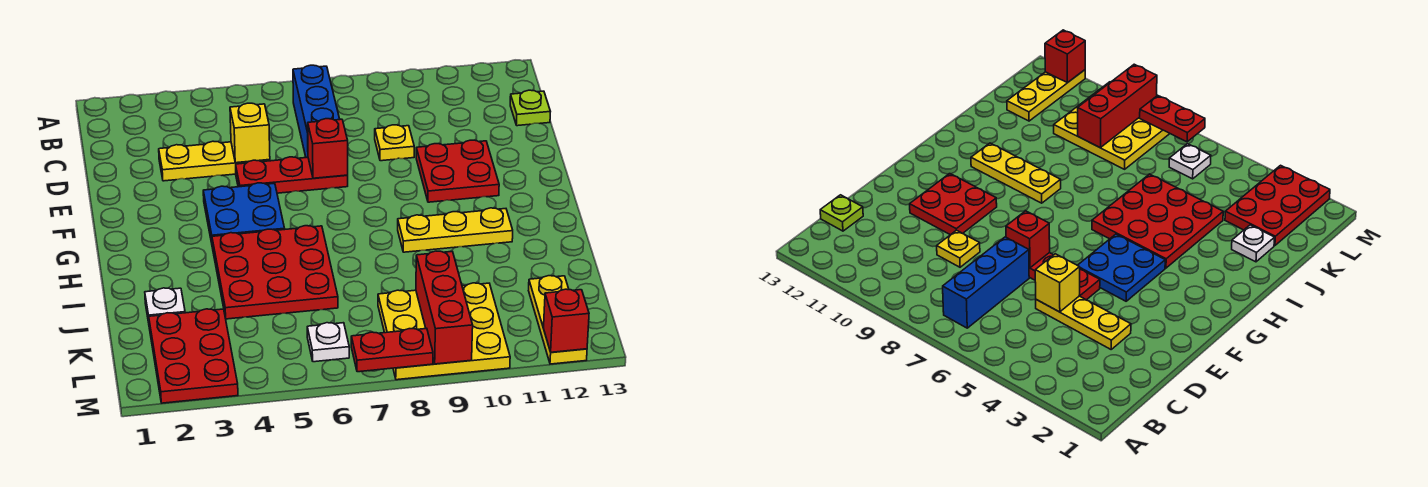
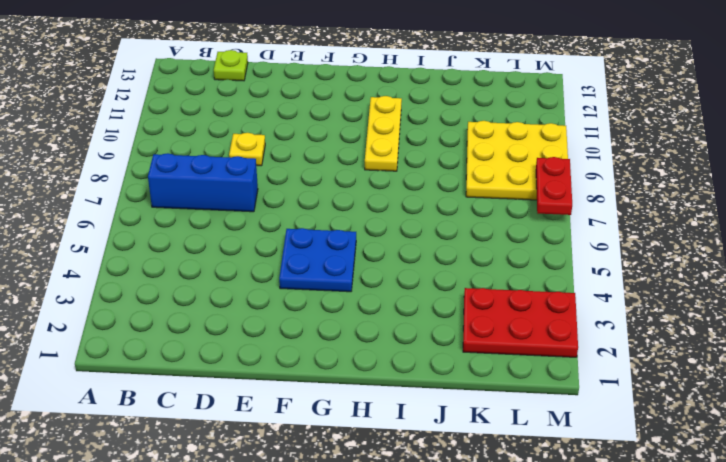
none -> yellow plate D3:D5 level 1
none -> red plate E5:E7 level 1
none -> red plate E10:F11 level 1

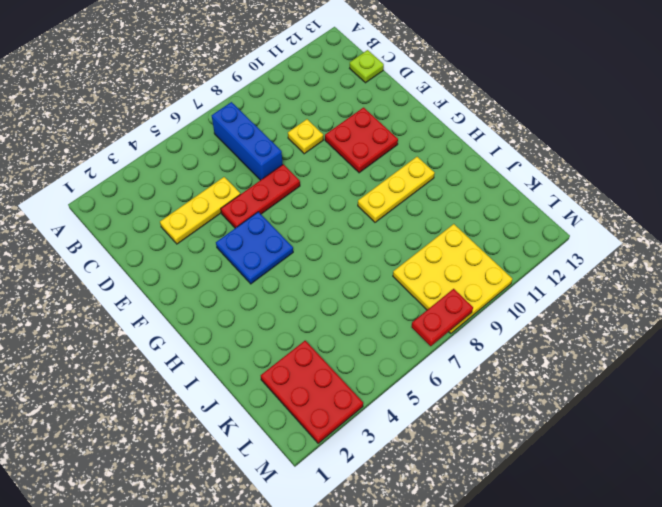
none -> red plate H4:J6 level 1
none -> white plate J2 level 1
none -> yellow plate K12:M12 level 1

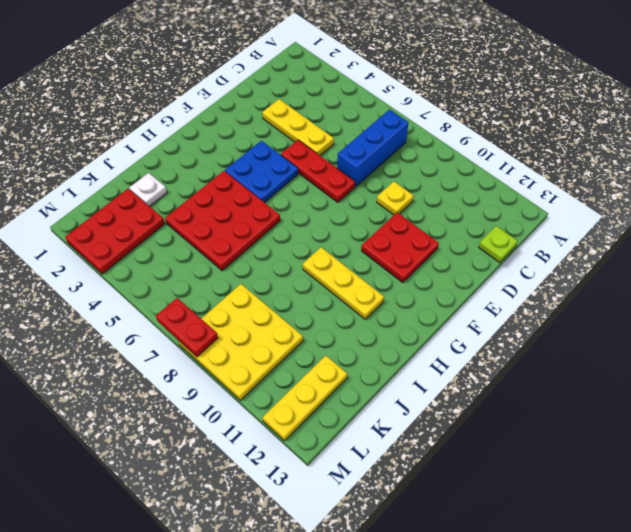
none -> white plate L6 level 1
none -> yellow brick D5 level 2
none -> red brick E7 level 2

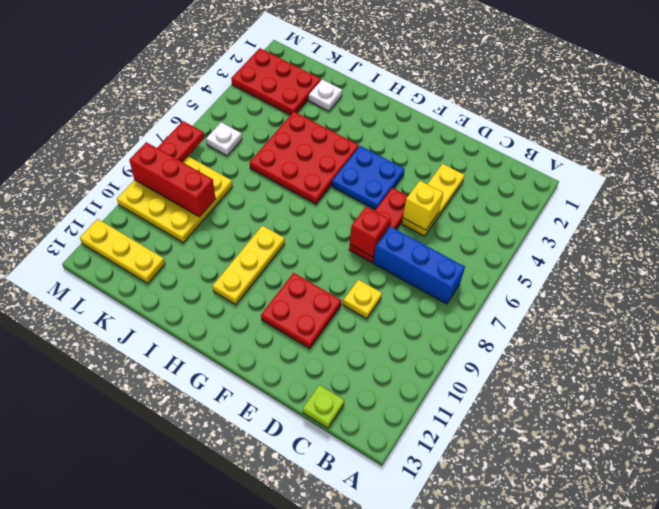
none -> red brick M12 level 2

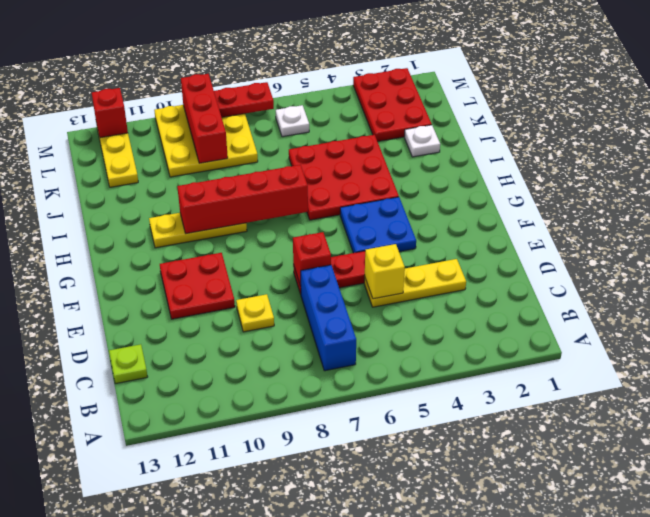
red brick H7:H10 level 2 -> none

